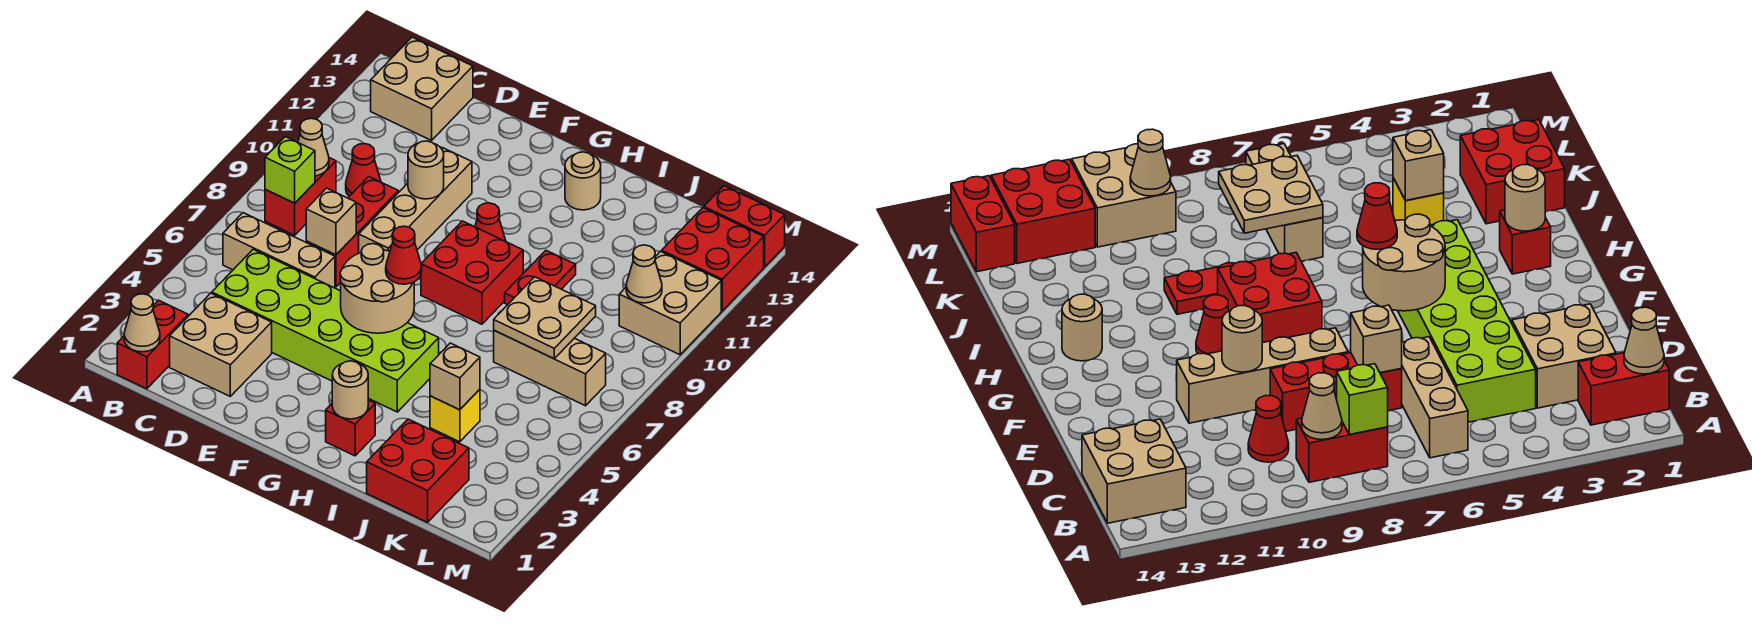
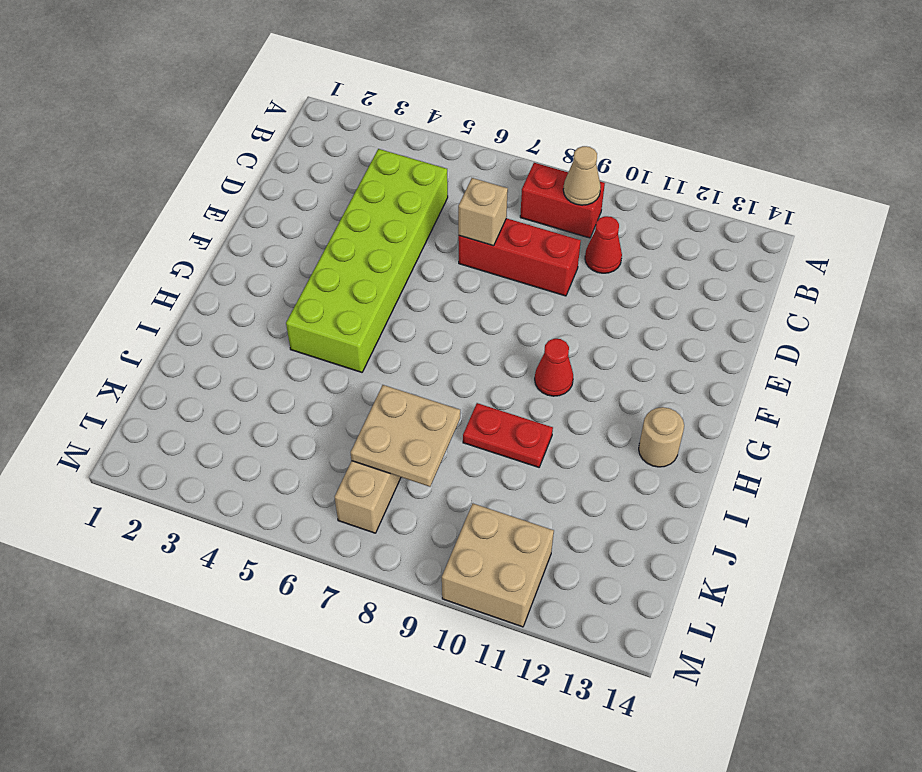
none -> red brick B1:B2 level 1
none -> tan brick B6:D6 level 1
none -> tan brick B13:C14 level 1
none -> tan brick C2:D3 level 1

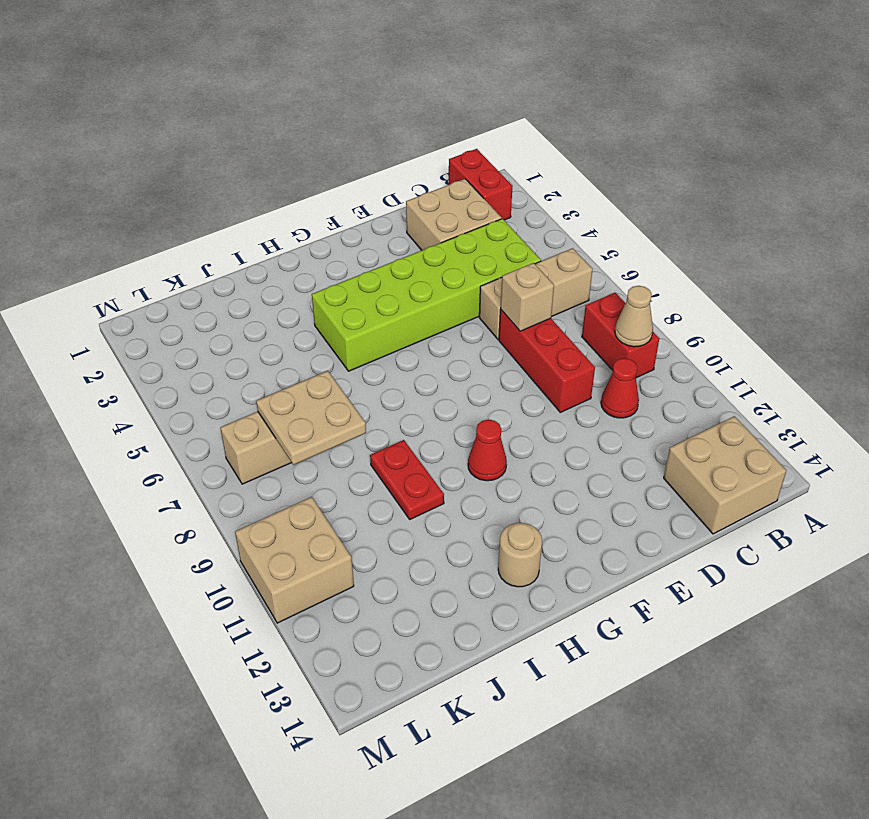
none -> tan brick E8:E11 level 1
none -> red brick G8:H9 level 1
none -> red brick H2 level 1
none -> red brick J1:K2 level 1

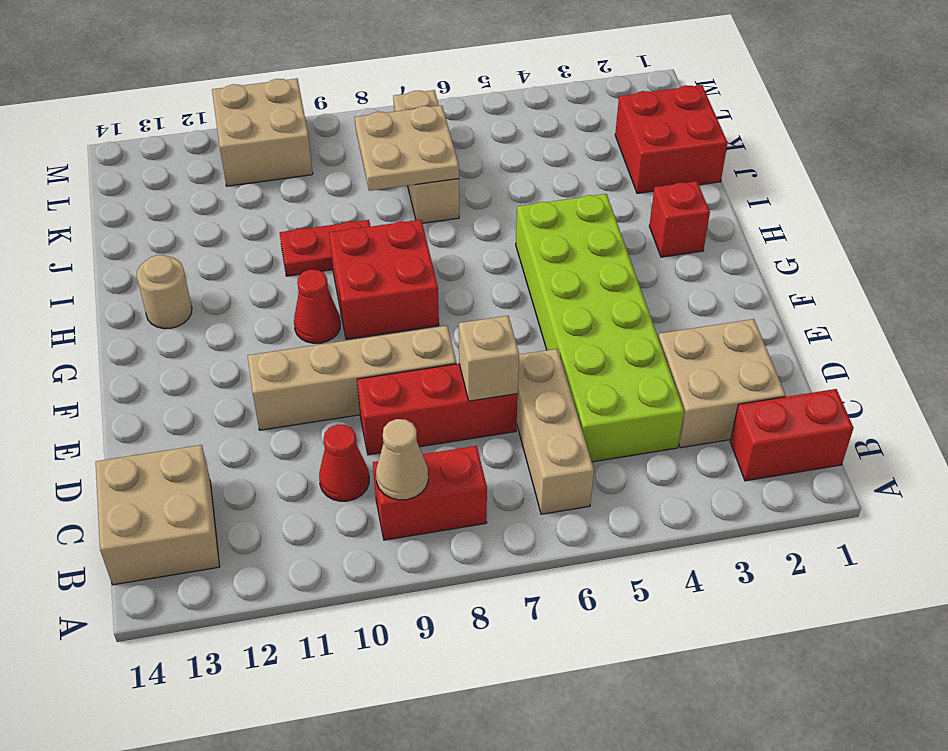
none -> yellow brick J4 level 1
none -> red brick L12:M13 level 1
none -> red brick L14:M14 level 1
none -> tan cone B1 level 2

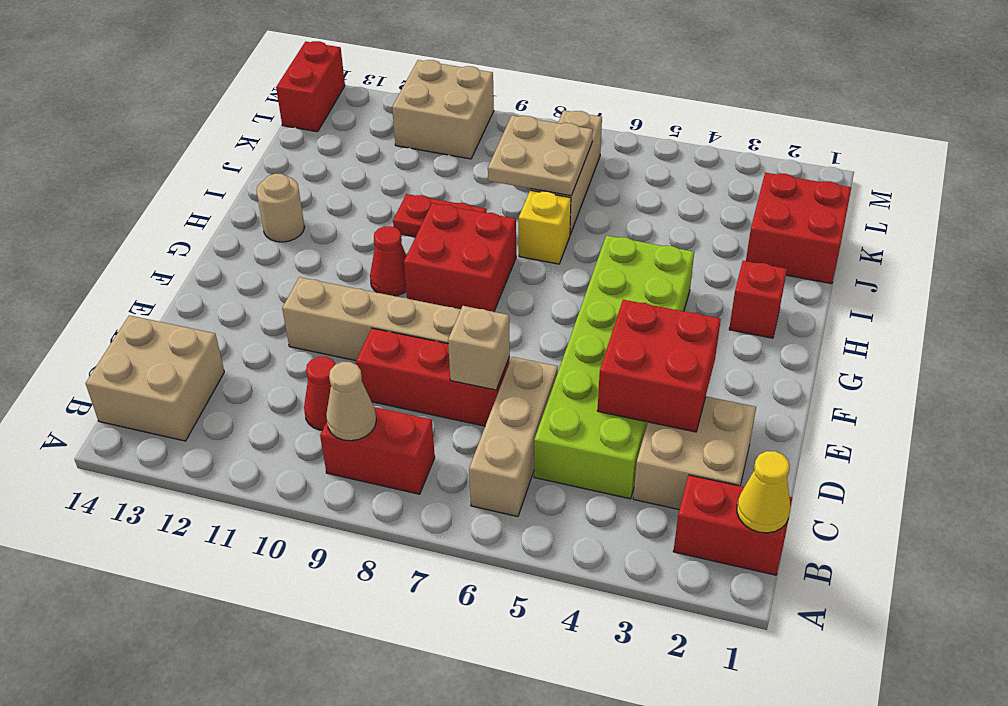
yellow cone B1 level 2 -> tan cone B1 level 2
red brick D3:E4 level 2 -> red brick L12:M13 level 1
yellow brick I7 level 1 -> yellow brick J4 level 1
none -> lime brick B8 level 2
none -> tan round brick E10 level 2
none -> tan round brick F5:G6 level 2
none -> tan round brick H2 level 2

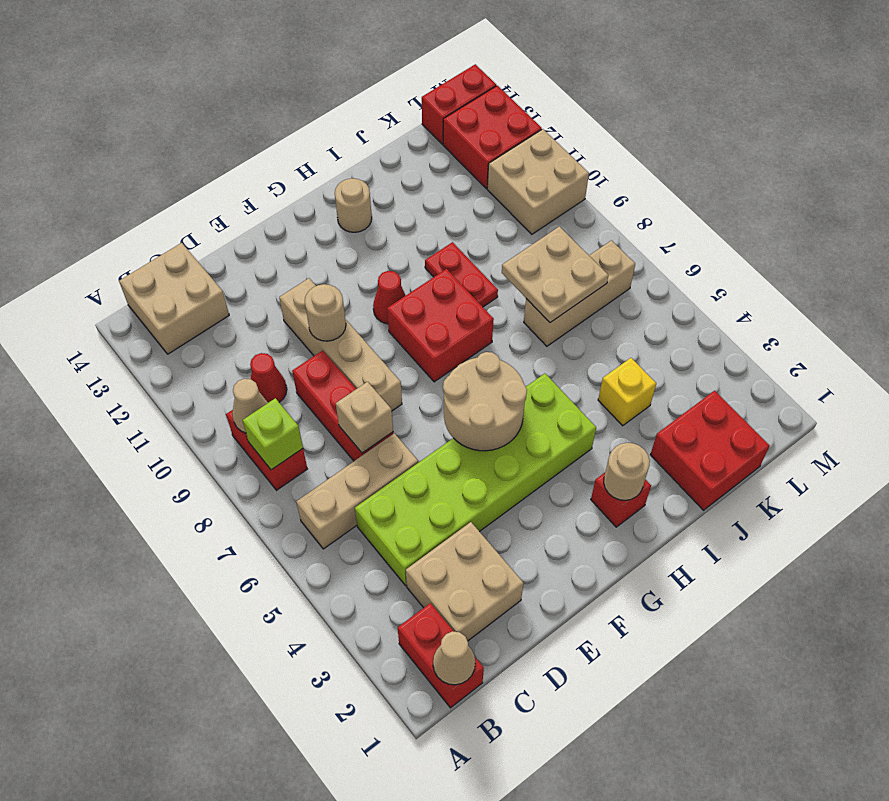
none -> tan brick J4 level 2
none -> tan cone L10 level 2
none -> red cone G6 level 3

